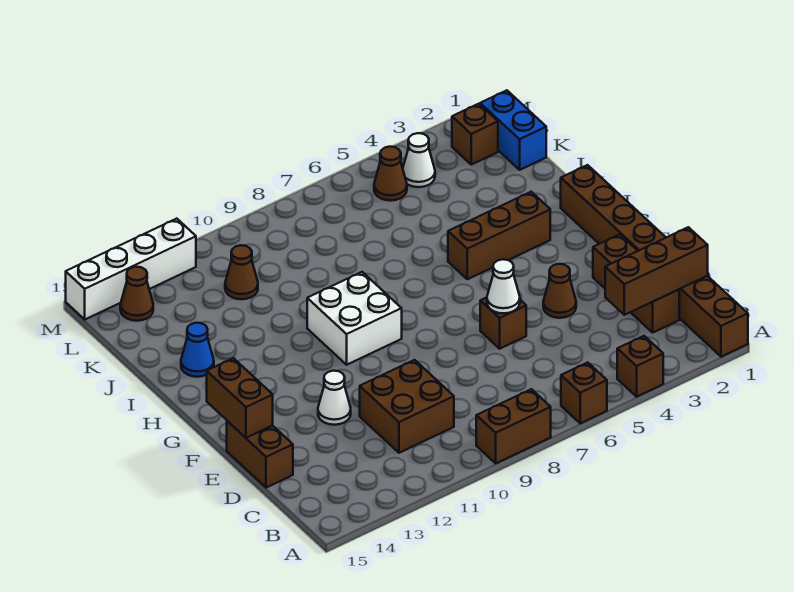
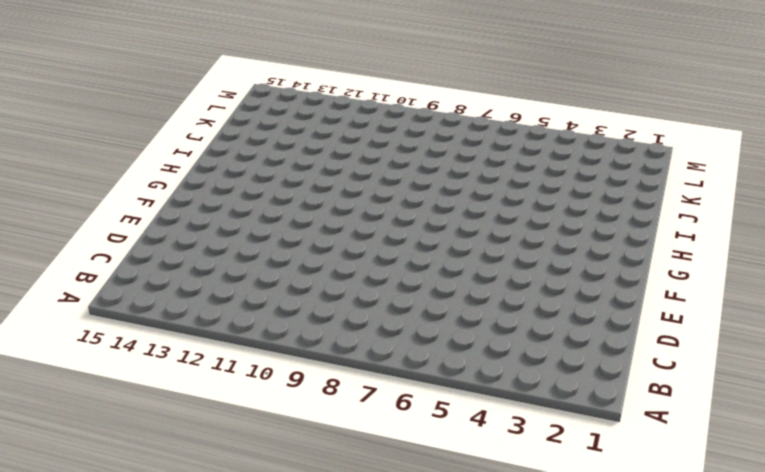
none -> brown brick A1:H1 level 1
none -> brown brick A4 level 1
none -> brown brick A6 level 1

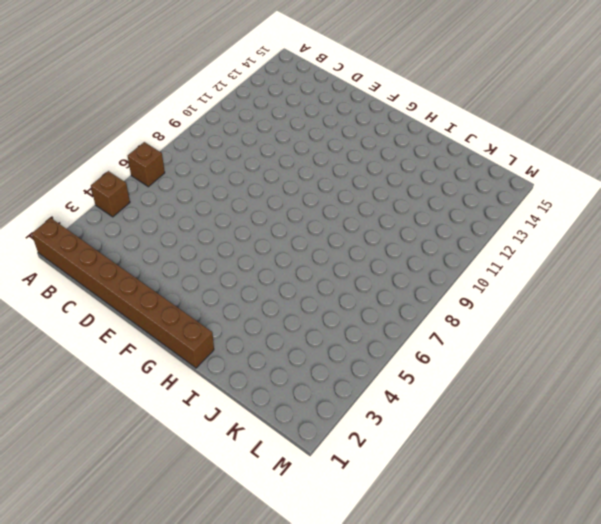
none -> brown brick A8:A9 level 1
none -> brown brick C2:E2 level 1
none -> brown brick C10:D11 level 1

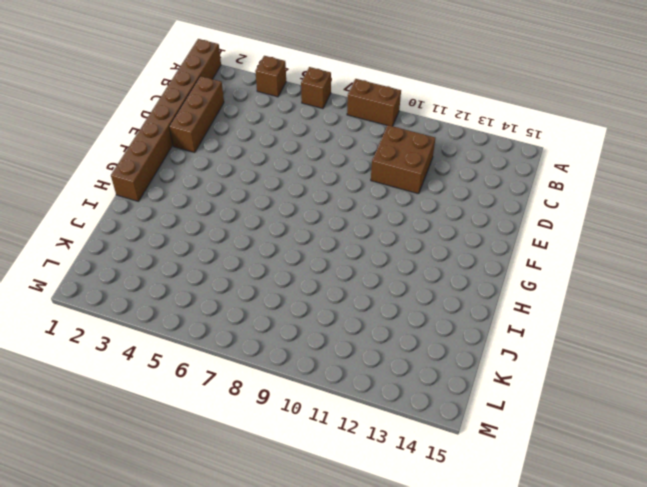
none -> brown brick D15:E15 level 1
none -> brown cone E4 level 1
none -> brown brick E6 level 1

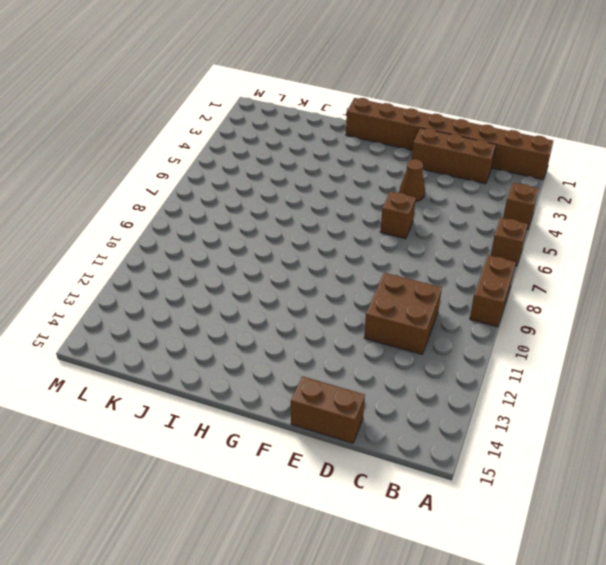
none -> white cone E12 level 1
none -> white brick G9:H10 level 1
none -> brown brick H3:H5 level 1

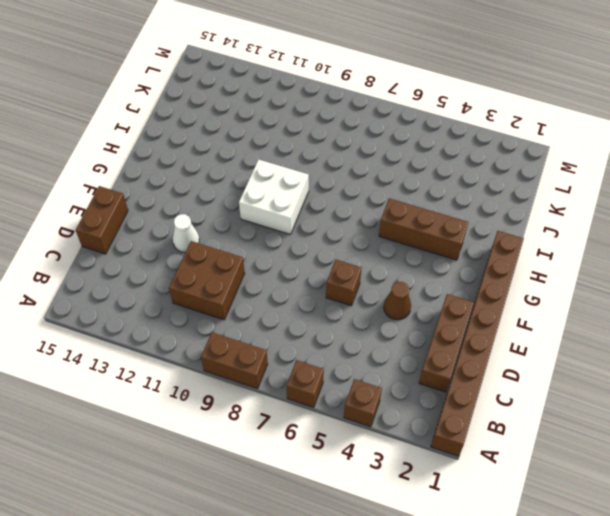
none -> blue cone I14 level 1
none -> blue brick K1:L1 level 1
none -> brown cone K11 level 1

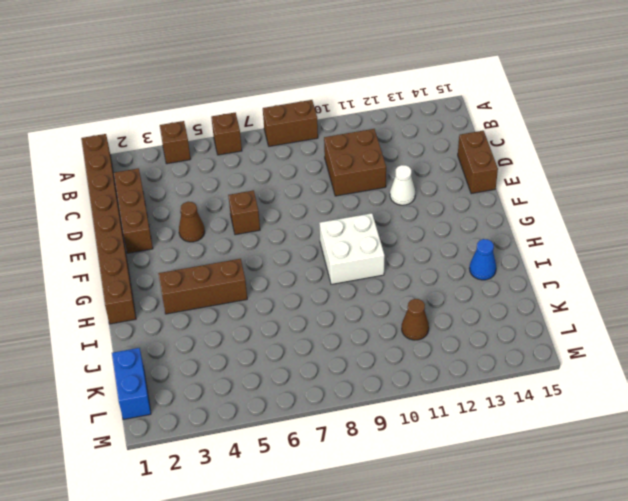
none -> brown brick L2 level 1
none -> white cone L4 level 1
none -> brown cone L5 level 1

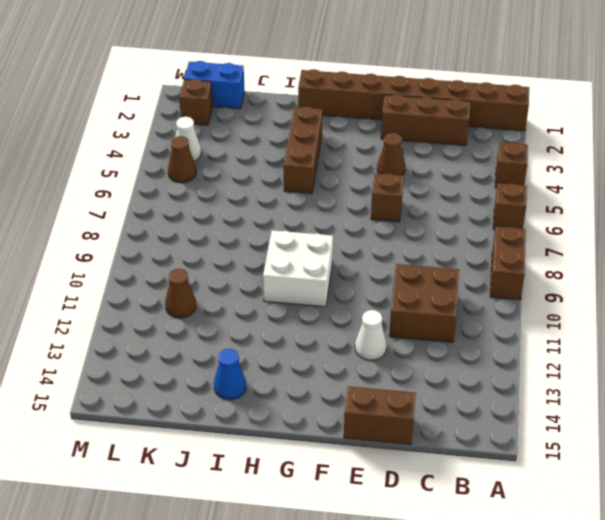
none -> brown cone L14 level 1
none -> white brick M12:M15 level 1
none -> brown brick C1:C3 level 2

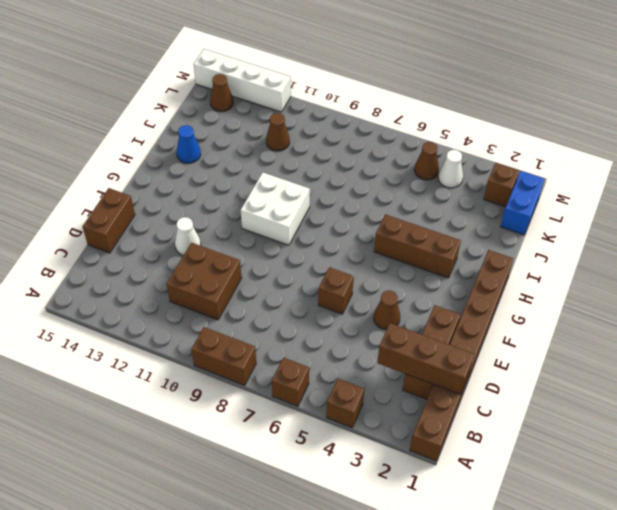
none -> white cone E6 level 2
none -> brown brick E15:F15 level 2

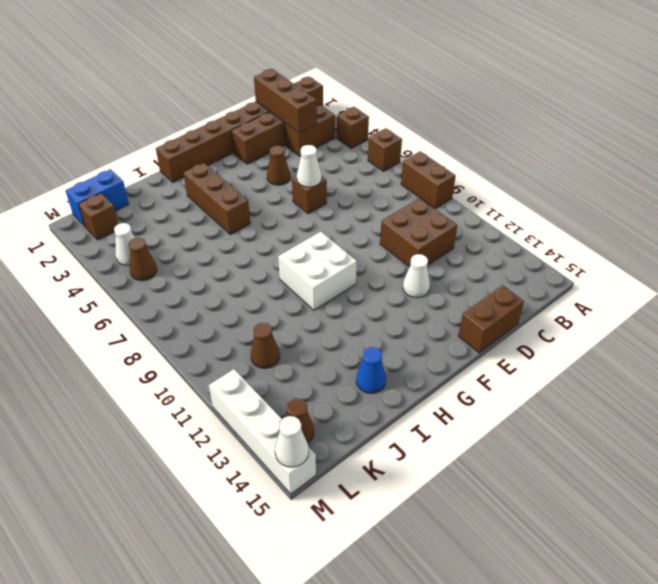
brown brick B3:C3 level 1 -> brown brick E15:F15 level 2
white cone M15 level 2 -> none

